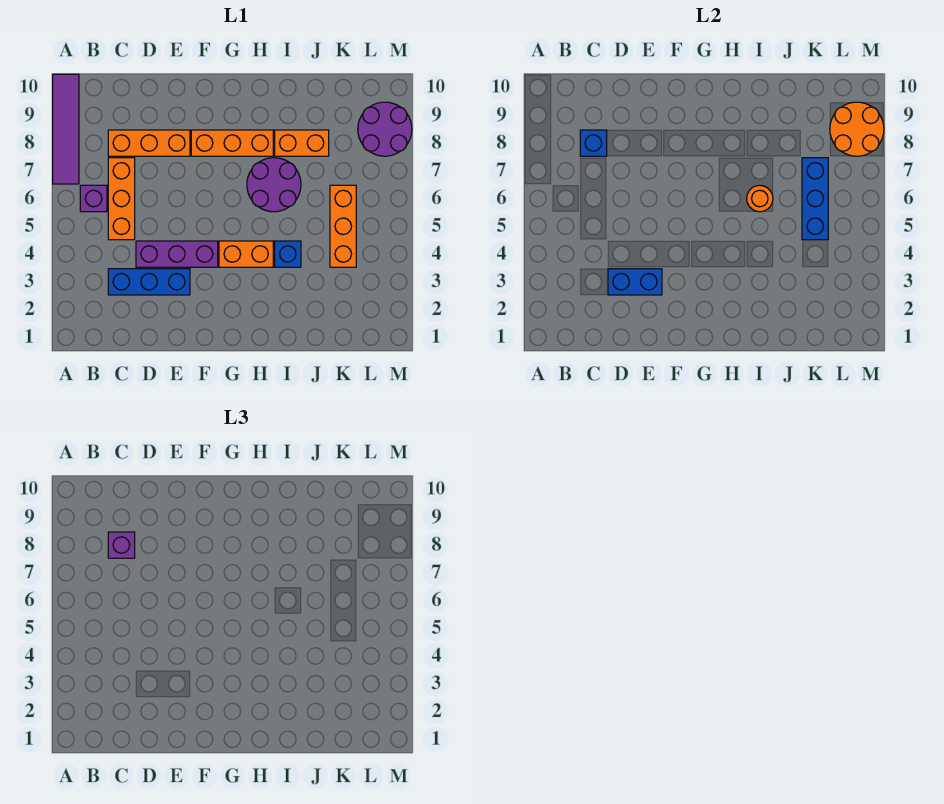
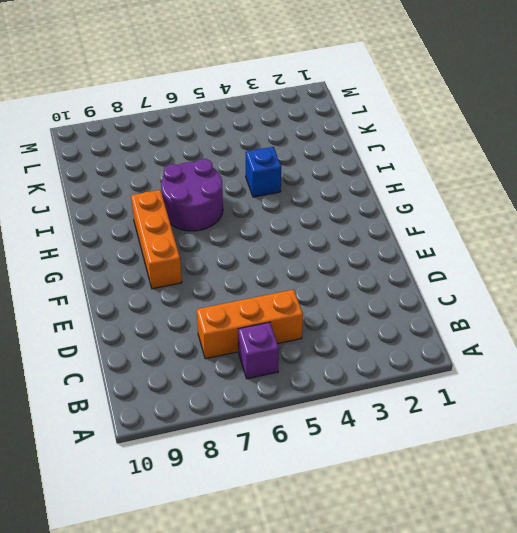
none -> purple tile A7:A10 level 1
none -> blue brick C3:E3 level 1
none -> orange brick C8:E8 level 1

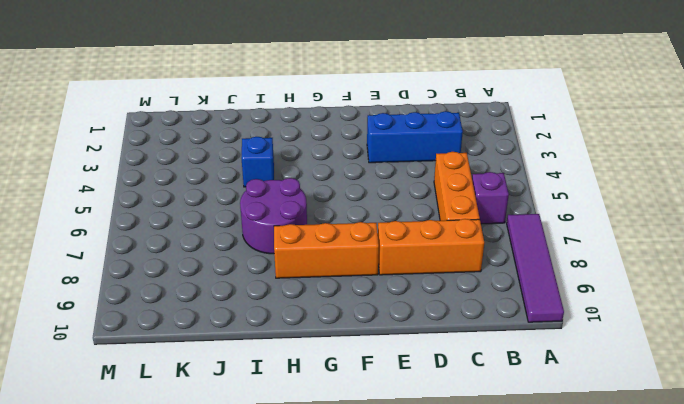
none -> purple brick D4:F4 level 1
none -> orange brick G4:H4 level 1
none -> orange brick I8:J8 level 1

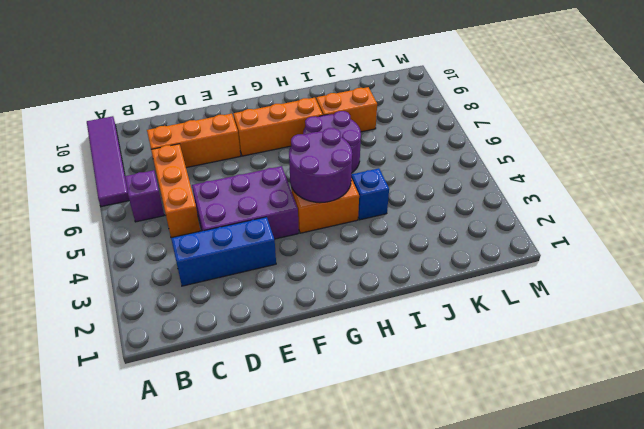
purple brick D4:F5 level 1 -> purple brick D4:F4 level 1
purple round brick G4:H5 level 2 -> purple round brick L8:M9 level 1
none -> orange brick K4:K6 level 1
none -> blue brick C8 level 2
none -> blue brick D3:E3 level 2

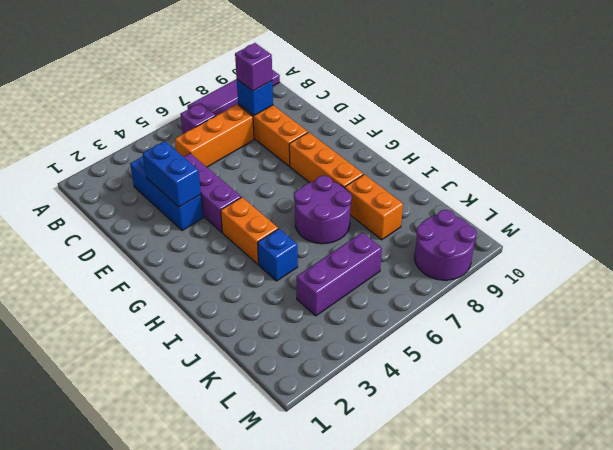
purple brick K4:K6 level 1 -> orange brick K4:K6 level 1
none -> orange round brick I6 level 2
none -> blue brick K5:K7 level 2
none -> orange round brick L8:M9 level 2

